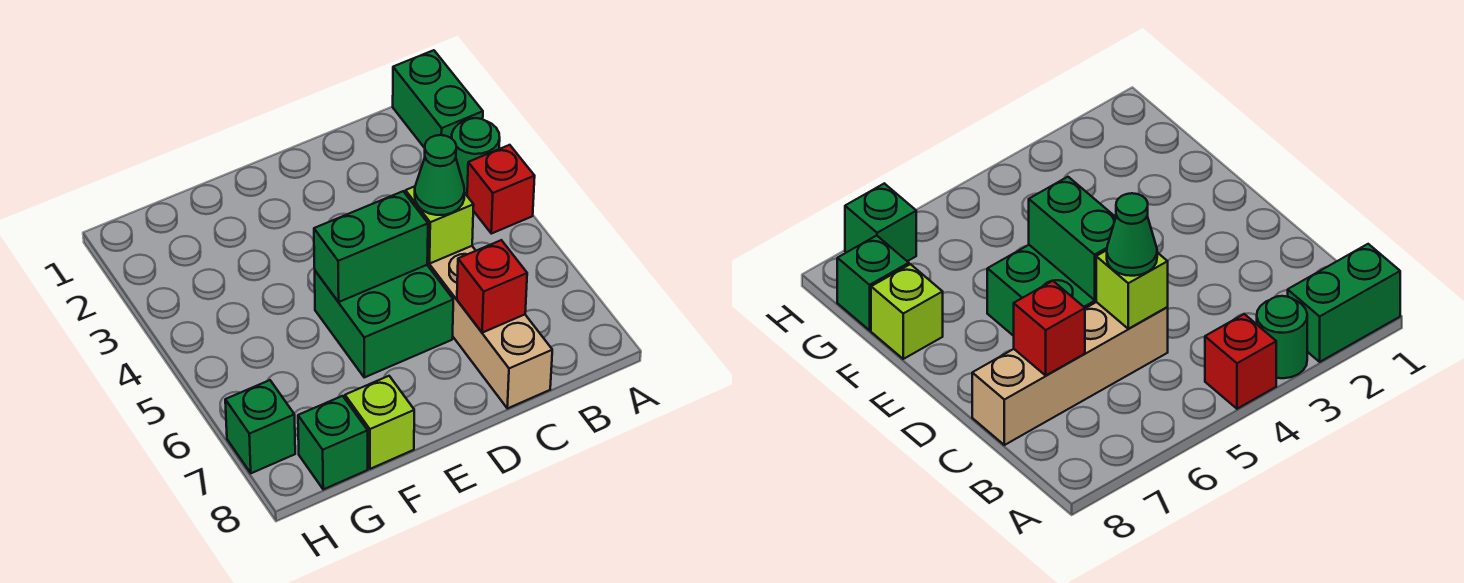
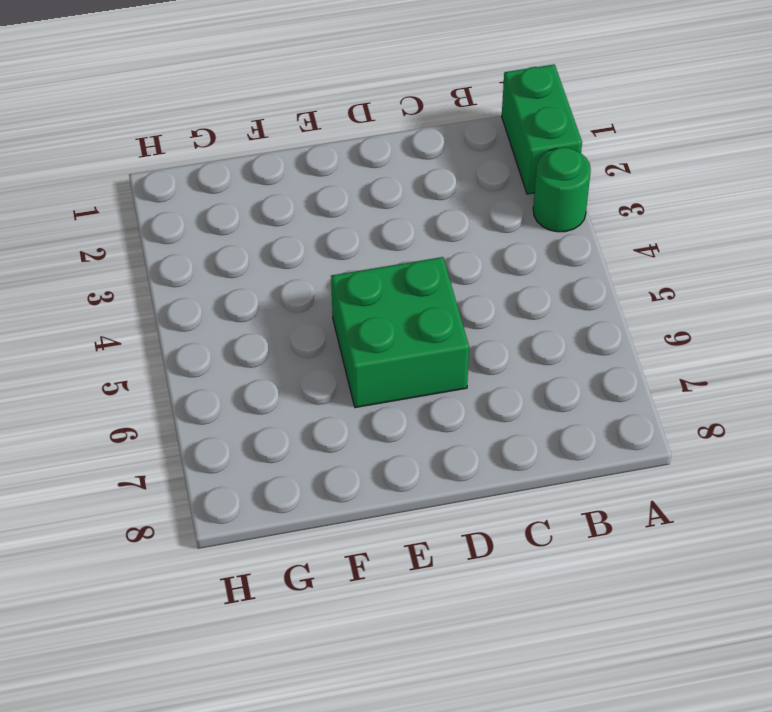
none -> red brick A4 level 1
none -> tan brick C5:C8 level 1
none -> lime brick F8 level 1

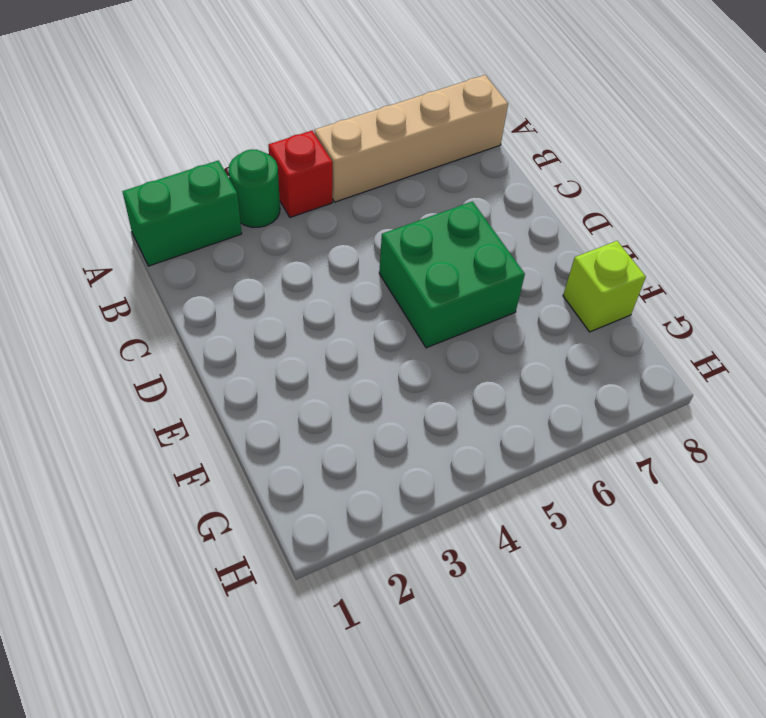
tan brick A5:A8 level 1 -> tan brick C5:C8 level 1
none -> green brick G8 level 1
none -> green brick H7 level 1
none -> lime brick C5 level 2

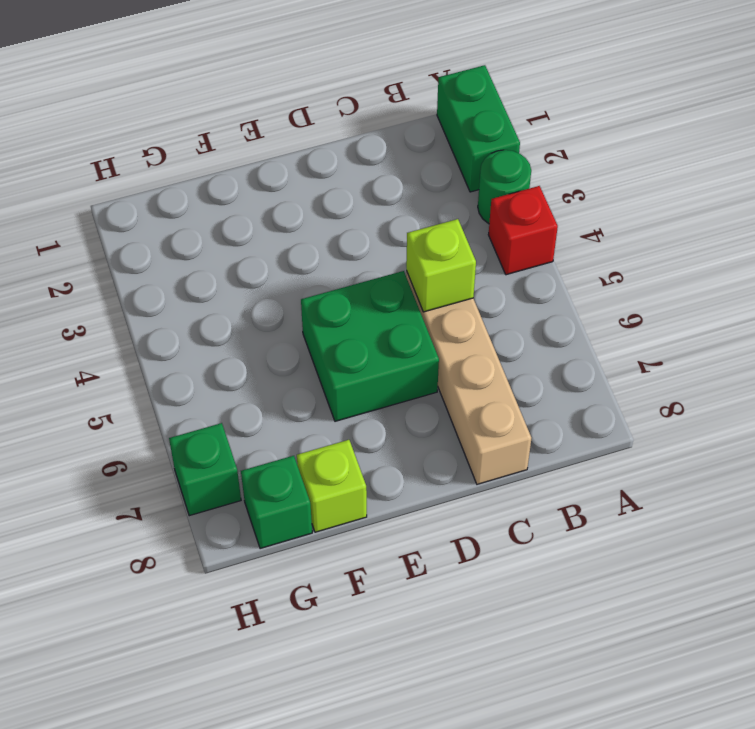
none -> red brick C7 level 2
none -> green brick D5:E5 level 2
none -> green cone C5 level 3

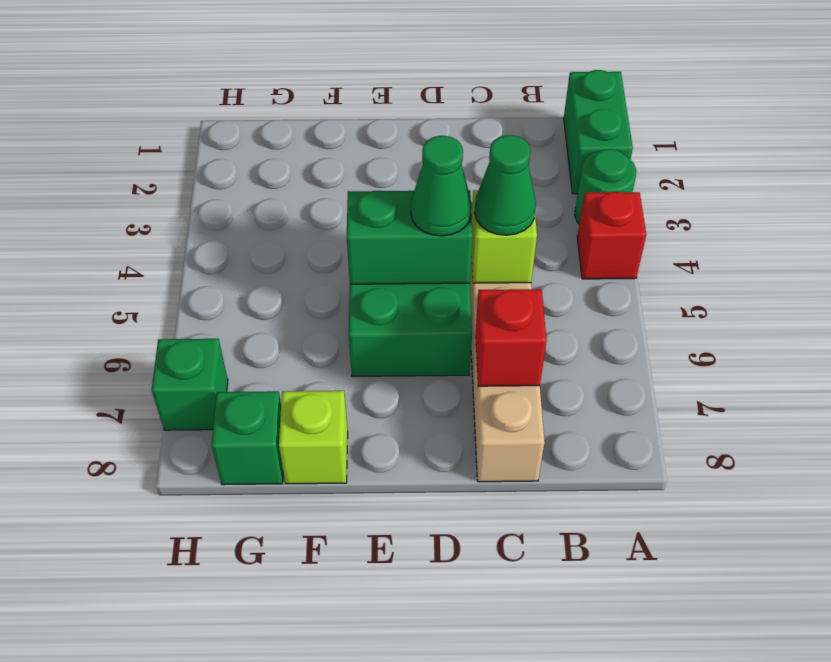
green cone D5 level 3 -> none

